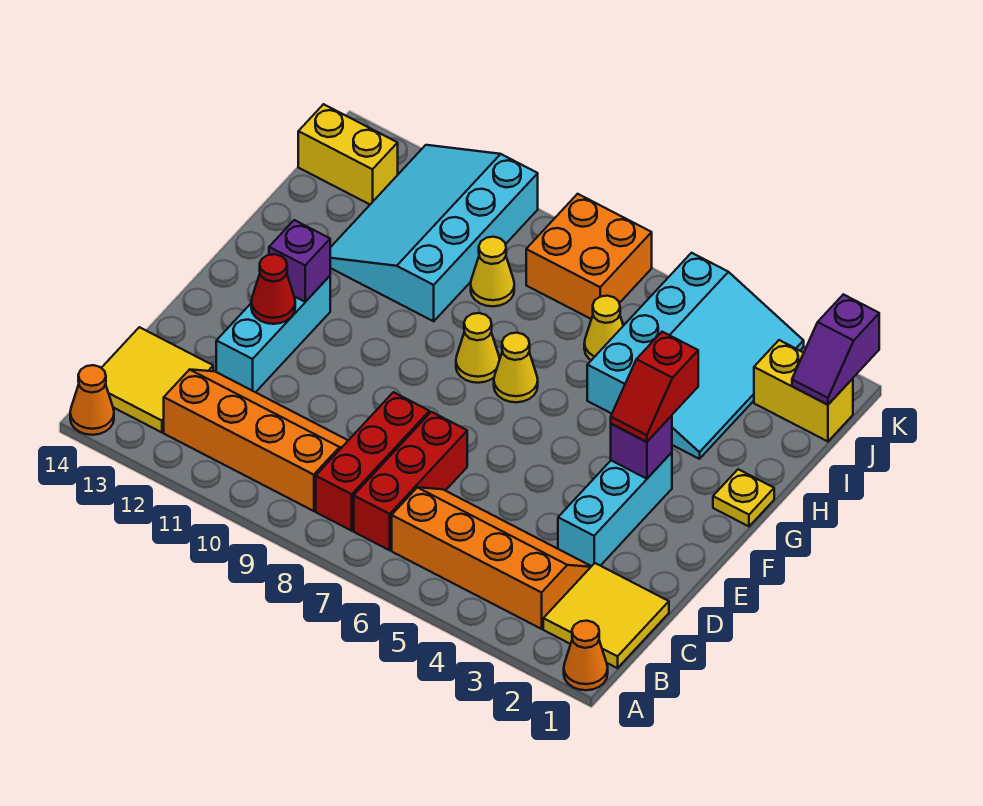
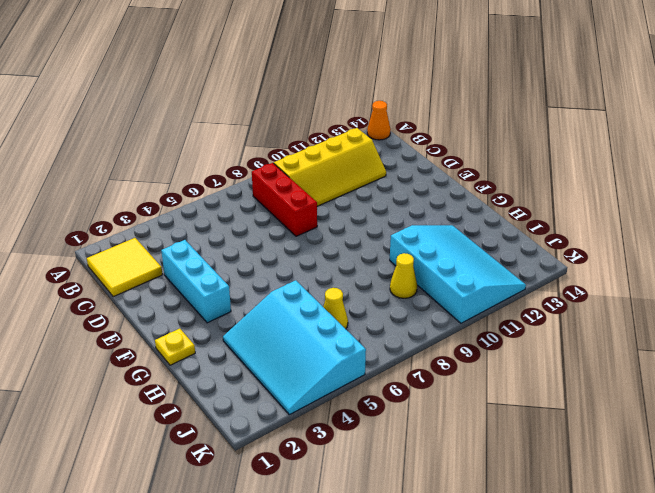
yellow slope B9:C12 level 1 top B -> orange slope B9:C12 level 1 top B
none -> orange cone A1 level 1
none -> orange slope B3:C6 level 1 top B
none -> red brick B7:D7 level 1

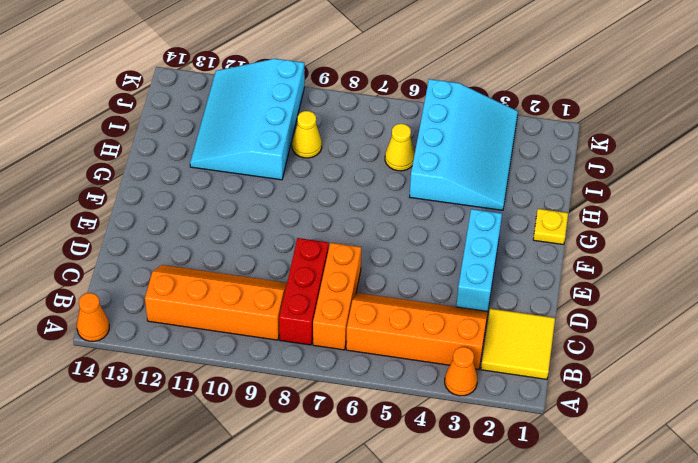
orange cone A3 level 1 -> orange cone A1 level 1
orange brick B7:D7 level 1 -> red brick B7:D7 level 1
none -> yellow tile B13:C14 level 1
none -> cyan brick D12:F12 level 1
none -> yellow cone G7 level 1

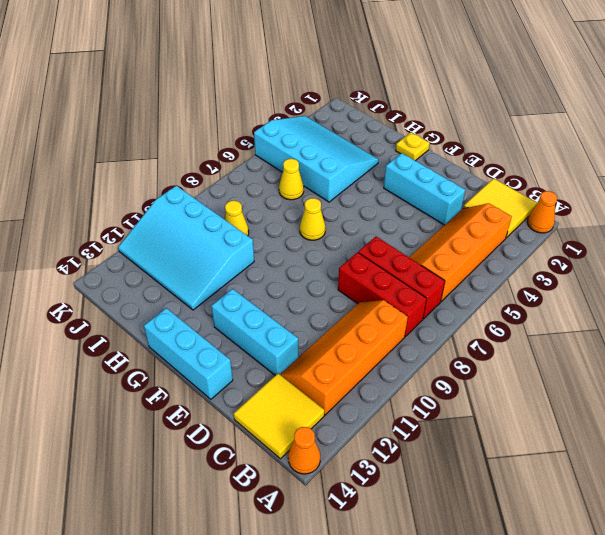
cyan brick E14:G14 level 1 -> none
none -> yellow cone G8 level 1
none -> yellow brick J1:J2 level 1
none -> orange brick J7:K8 level 1

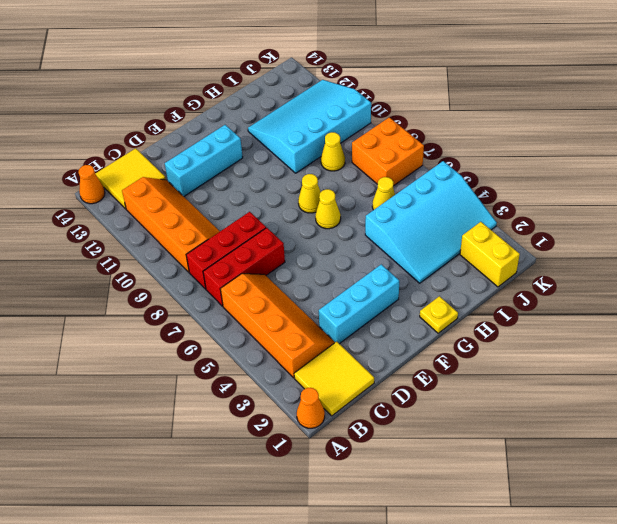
none -> yellow brick J13:J14 level 1
none -> red cone E12 level 2
none -> purple brick F3 level 2

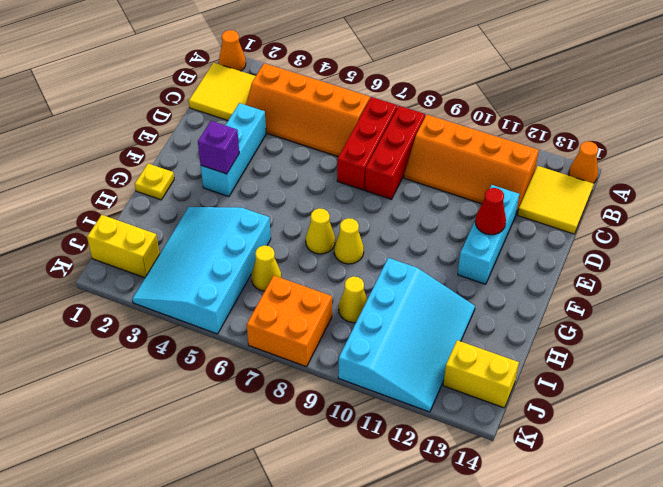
none -> purple brick F12 level 2
none -> purple slope J1:K1 level 2 top K
none -> red slope F3:G3 level 3 top G

